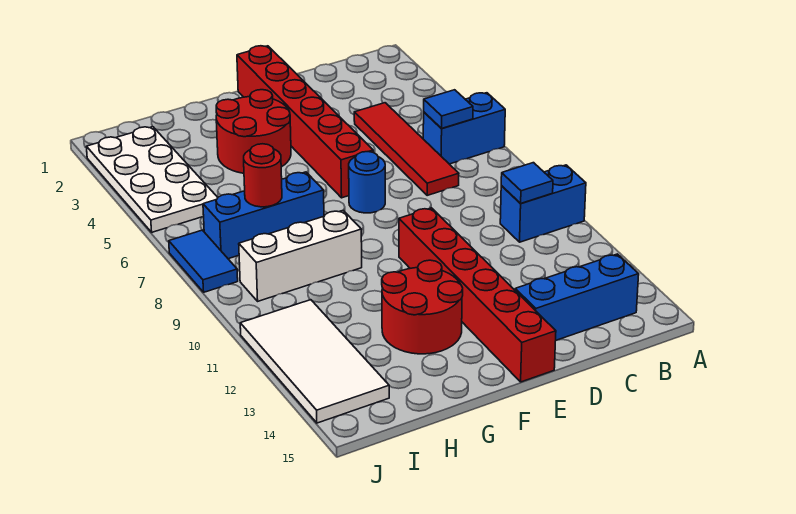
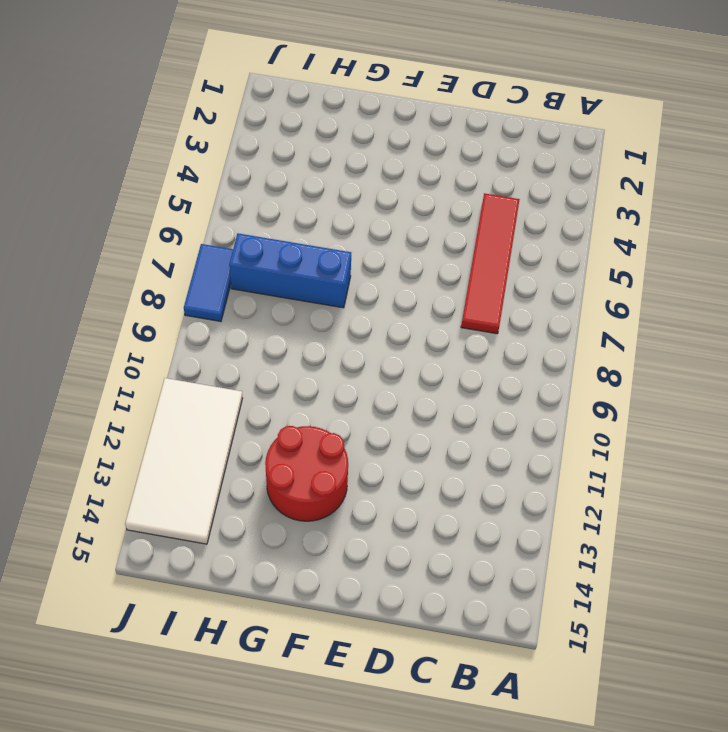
none -> blue brick A6:B6 level 1
none -> blue brick A10:B10 level 1
none -> blue brick B14:D14 level 1

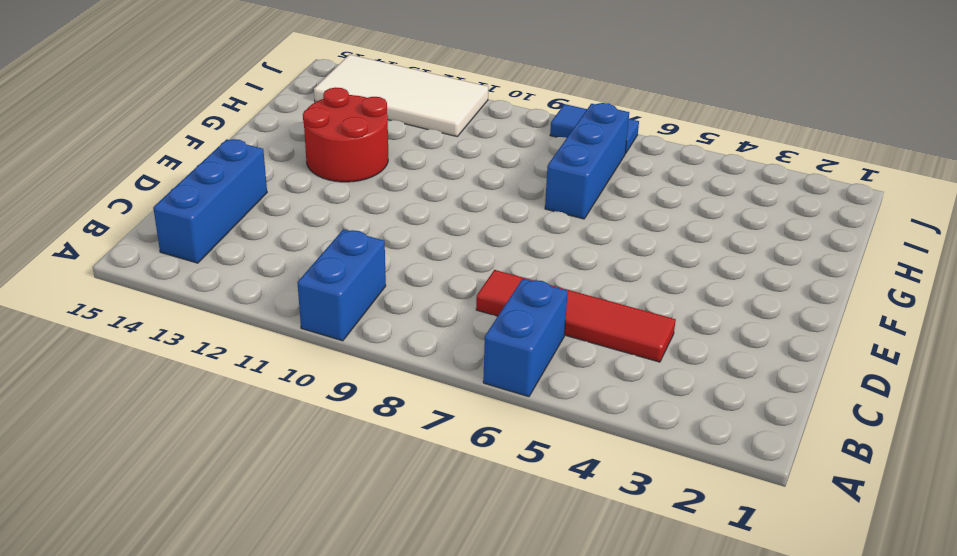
none -> red brick E1:E6 level 1
none -> blue round brick E7 level 1
none -> red brick E10:E15 level 1

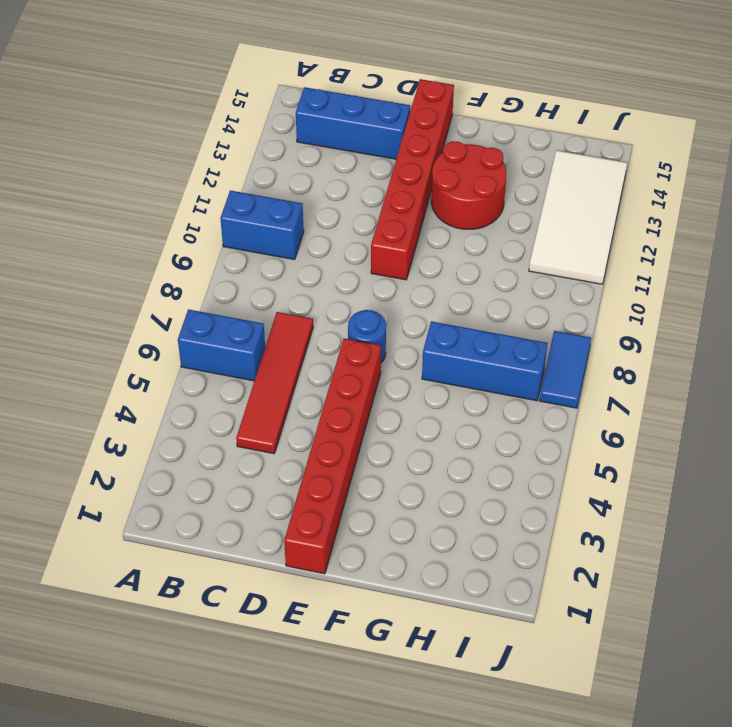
none -> red round brick F3:G4 level 1
none -> white brick G9:I9 level 1
none -> white plate I2:J5 level 1

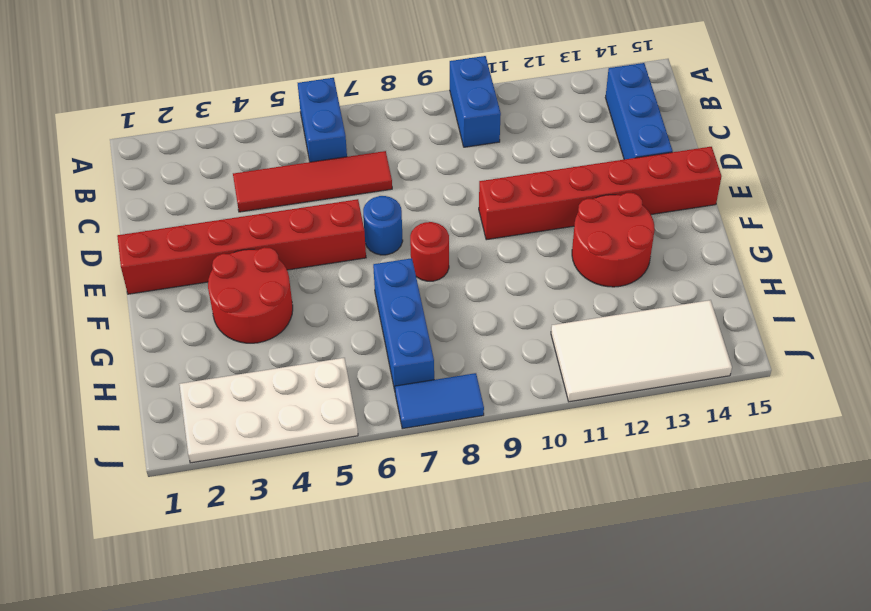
red round brick F8 level 1 -> red round brick H7 level 2
none -> white brick G9:I9 level 1
none -> blue tile B6 level 2
none -> blue tile B10 level 2

